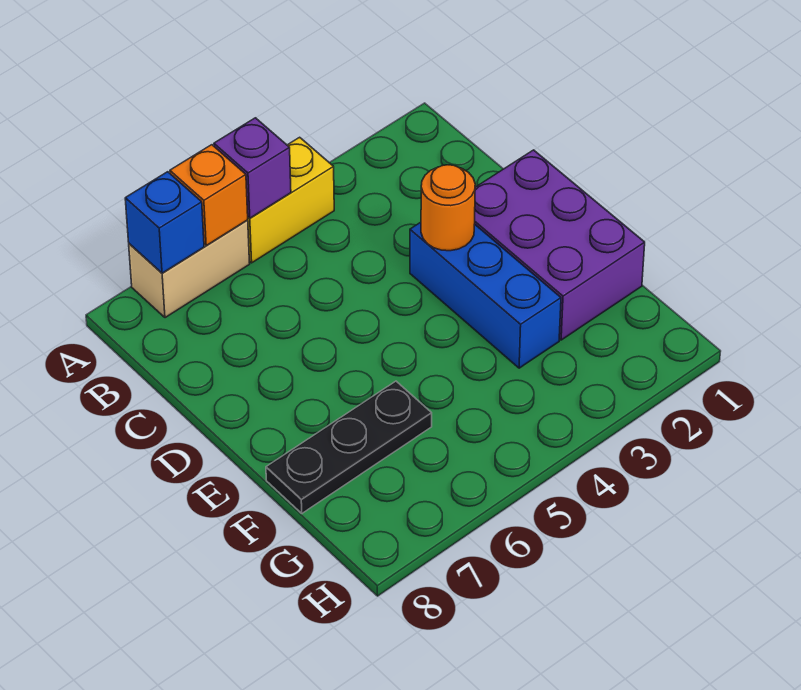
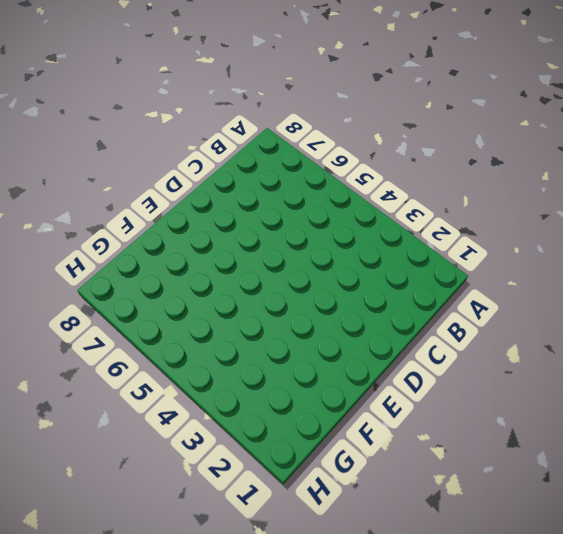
none -> yellow brick A4:A5 level 1
none -> tan brick A6:A7 level 1

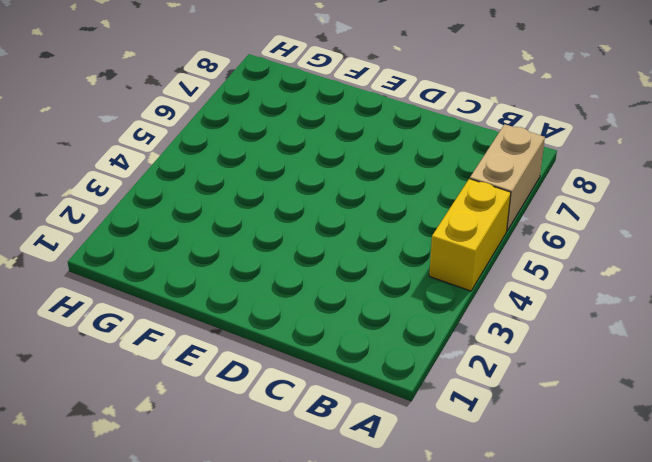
none -> purple brick D1:F2 level 1
none -> blue brick D3:F3 level 1

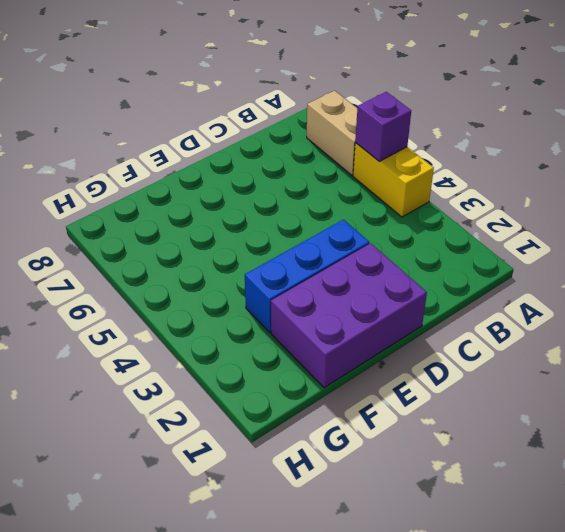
none -> black plate F6:F8 level 1
none -> orange brick A6 level 2

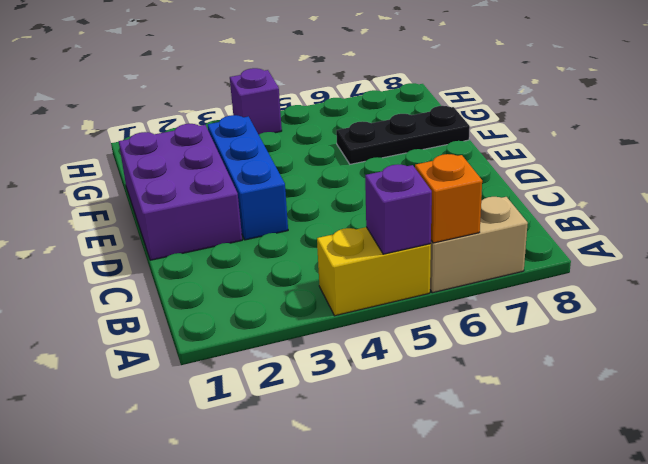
purple brick H4 level 1 -> none
none -> blue brick A7 level 2
none -> orange round brick D3 level 2

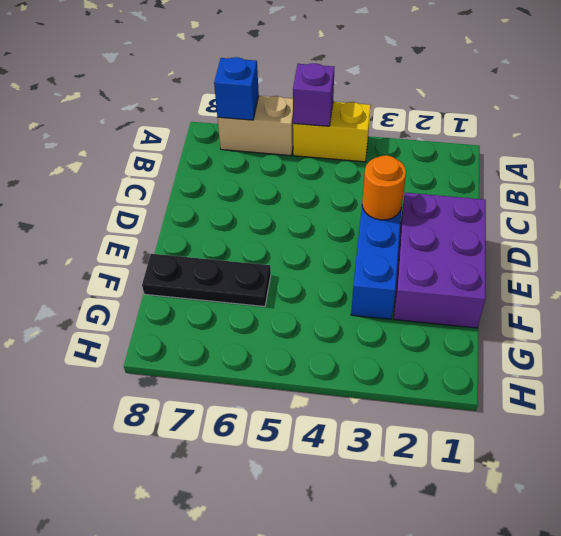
none -> orange brick A6 level 2

